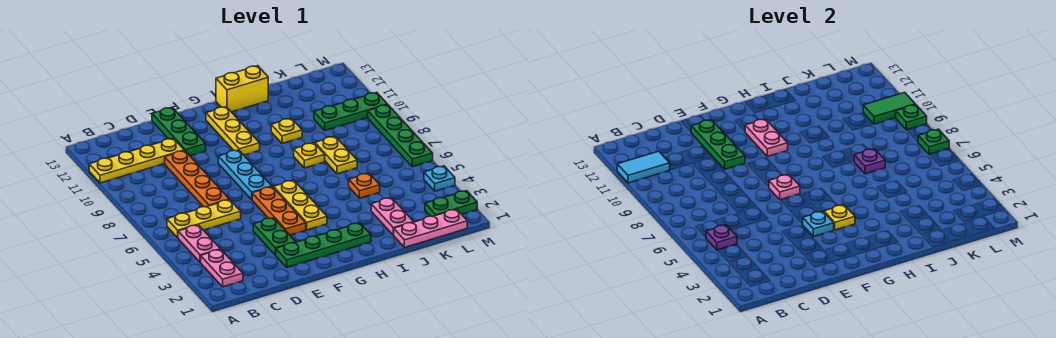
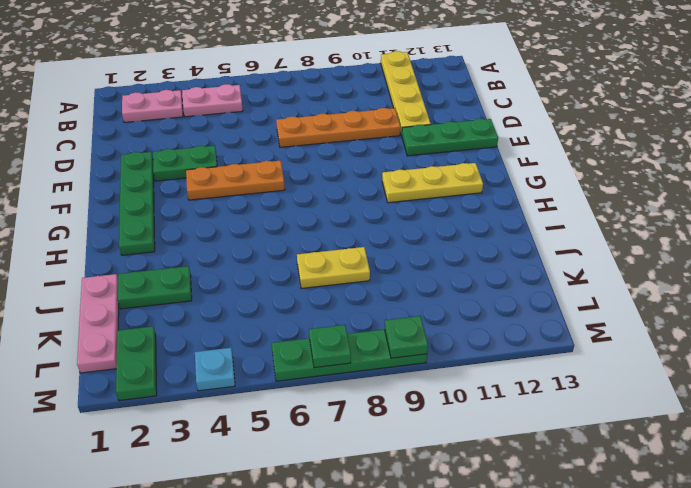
green plate J2:J3 level 1 -> pink plate J2:J3 level 1
none -> yellow plate B6:D6 level 1
none -> cyan plate F7:F9 level 1
none -> yellow plate G4:G6 level 1
none -> yellow brick H13:I13 level 1

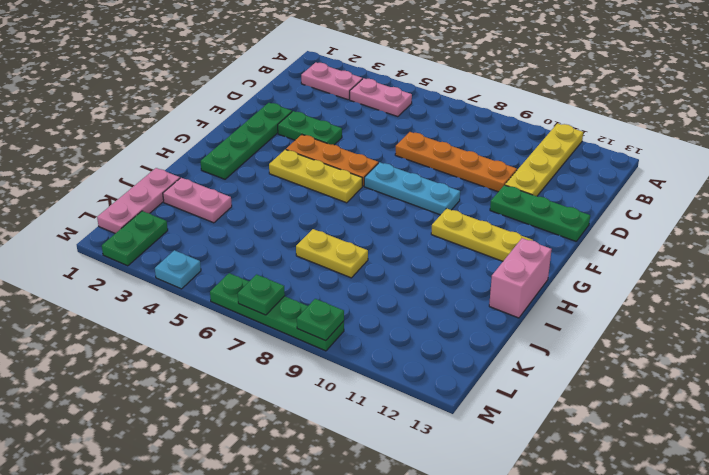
pink brick H13:I13 level 1 -> yellow brick H13:I13 level 1
none -> yellow plate B6:D6 level 1
none -> yellow plate I8 level 1
none -> yellow plate I10 level 1
none -> orange plate J5 level 1

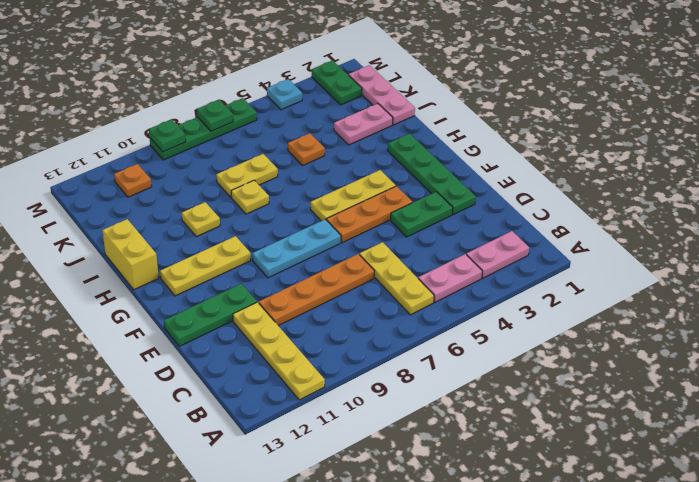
orange plate L11 level 1 -> none
none -> green plate K10:M10 level 1
none -> cyan tile A11:B11 level 2
none -> purple plate B5 level 2
none -> green plate E10:E12 level 2

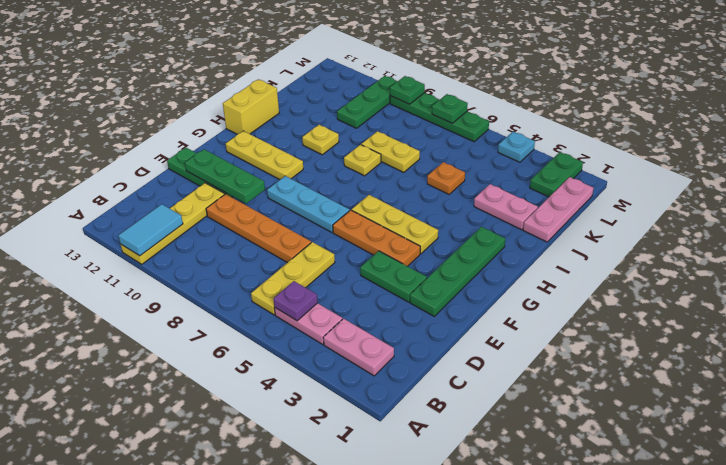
none -> cyan plate F4 level 2
none -> pink plate F7 level 2
none -> yellow plate G4 level 2
none -> pink plate G10:G11 level 2

